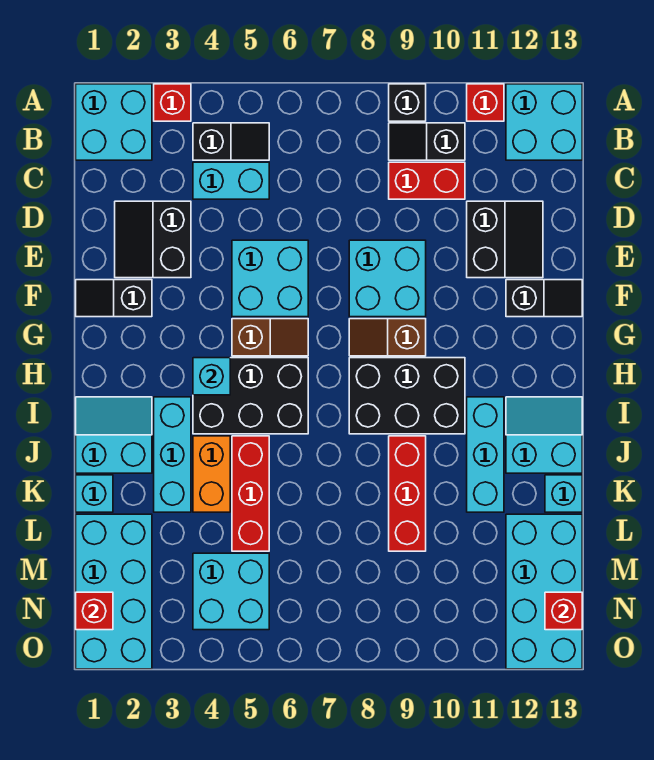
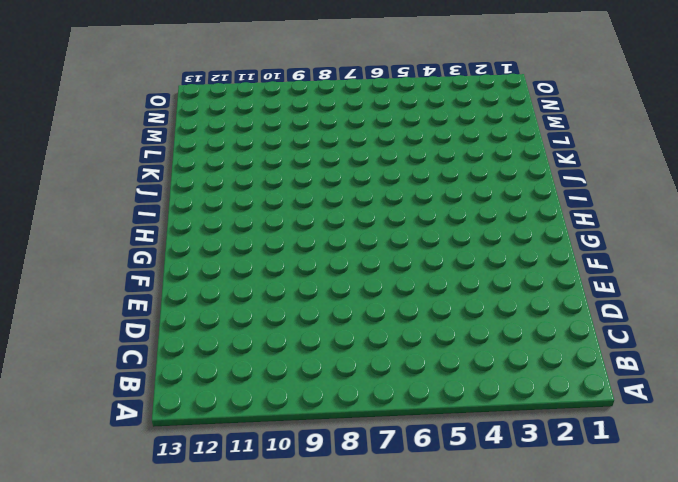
none -> cyan brick A1:B2 level 1
none -> red brick A3 level 1
none -> black brick A9 level 1
none -> red brick A11 level 1

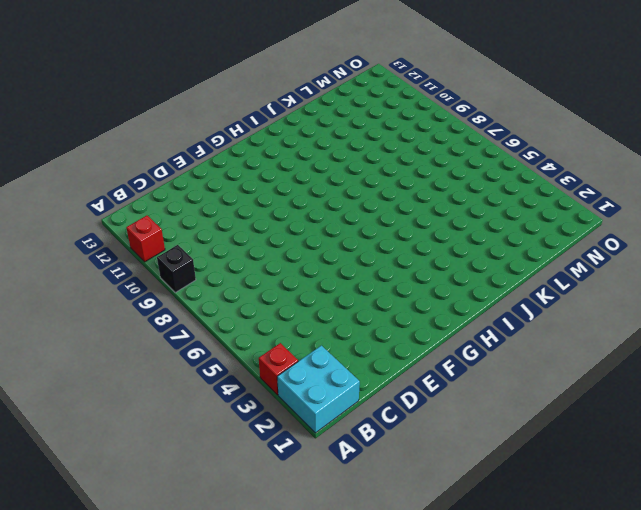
none -> cyan brick A12:B13 level 1
none -> black slope B4:B5 level 1 top 4
none -> black slope B9:B10 level 1 top 10
none -> cyan brick C4:C5 level 1

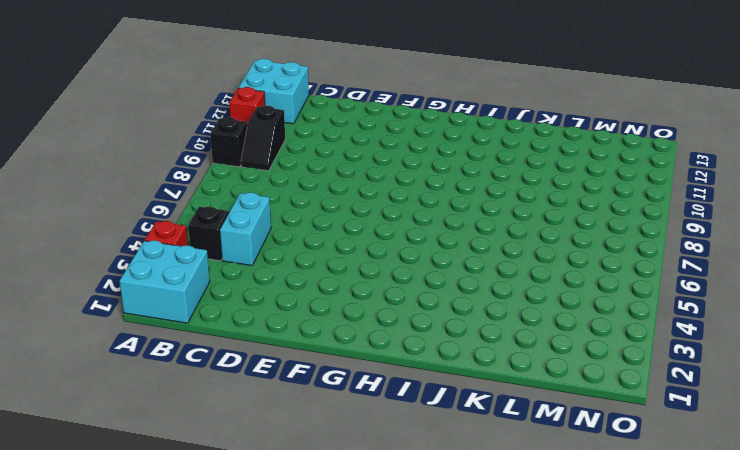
none -> red brick C9:C10 level 1
none -> black slope D2:E3 level 1 top 3
none -> black slope D11:E12 level 1 top 11
none -> cyan brick E5:F6 level 1

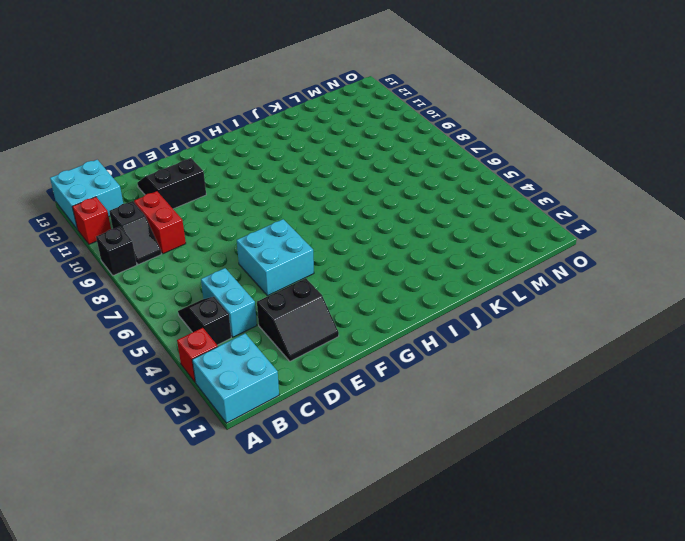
none -> cyan brick E8:F9 level 1
none -> black slope F1:F2 level 1 top 2
none -> black slope F12:F13 level 1 top 12
none -> brown slope G5:G6 level 1 top 5

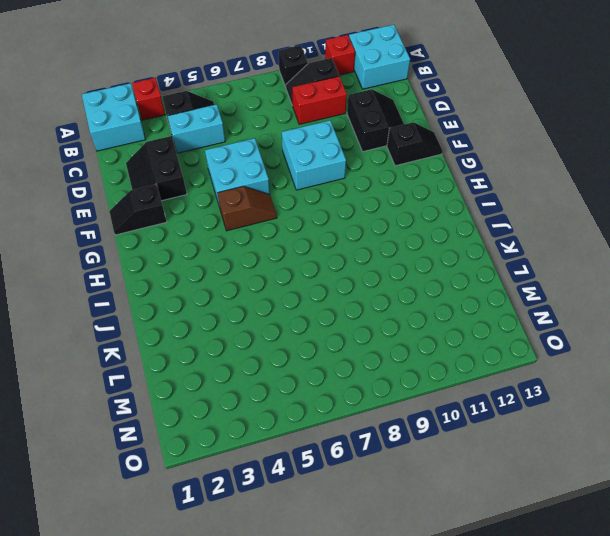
none -> brown slope G8:G9 level 1 top 9
none -> black brick H4:I6 level 1
none -> black brick H8:I10 level 1
none -> cyan slope I1:J2 level 1 top J

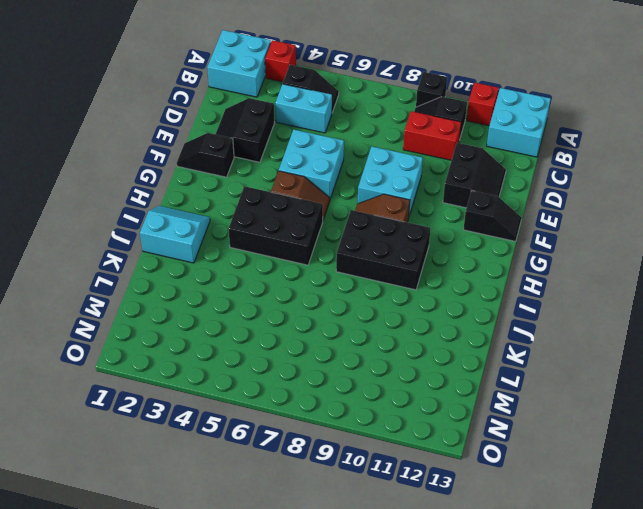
none -> cyan brick I3:K3 level 1
none -> cyan brick I11:K11 level 1
none -> cyan slope I12:J13 level 1 top J
none -> orange brick J4:K4 level 1

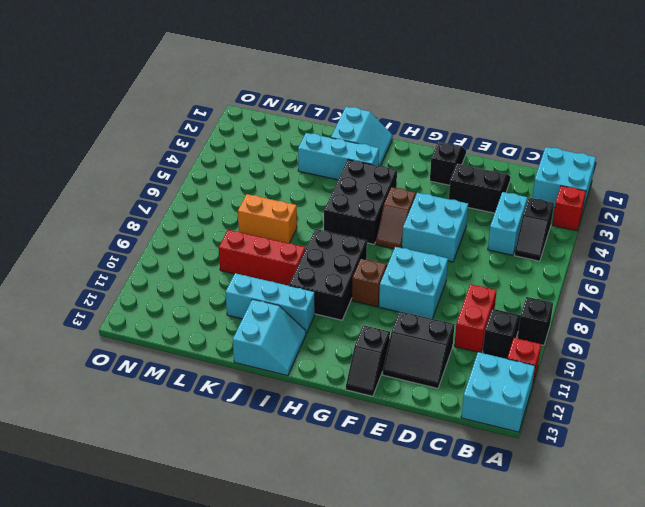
orange brick K7:L7 level 1 -> orange brick J4:K4 level 1
none -> red brick J5:L5 level 1
none -> cyan brick K1 level 1
none -> cyan brick K13 level 1
none -> cyan brick L1:O2 level 1

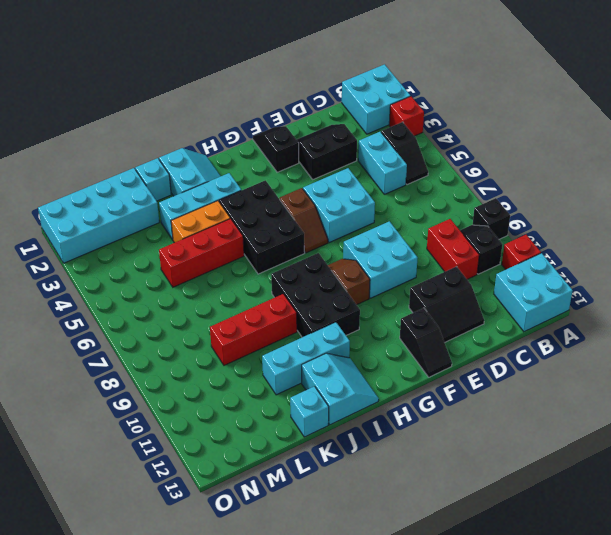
none -> cyan brick L12:O13 level 1
none -> cyan brick M4:N5 level 1
none -> cyan brick H4 level 2
none -> red brick N1 level 2

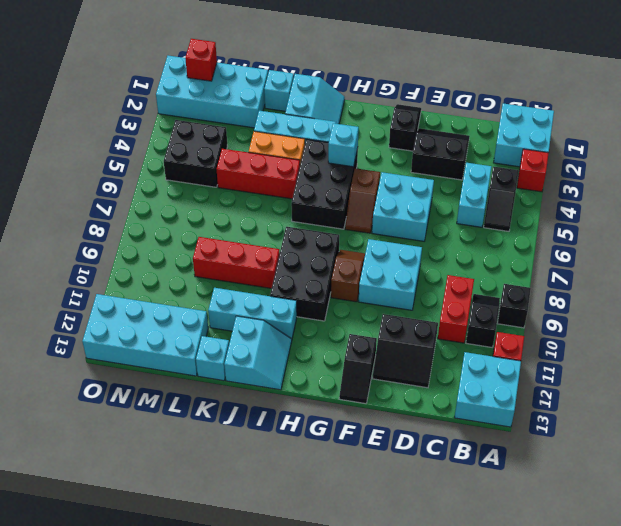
black brick M4:N5 level 1 -> cyan brick M4:N5 level 1
none -> red brick N13 level 2

